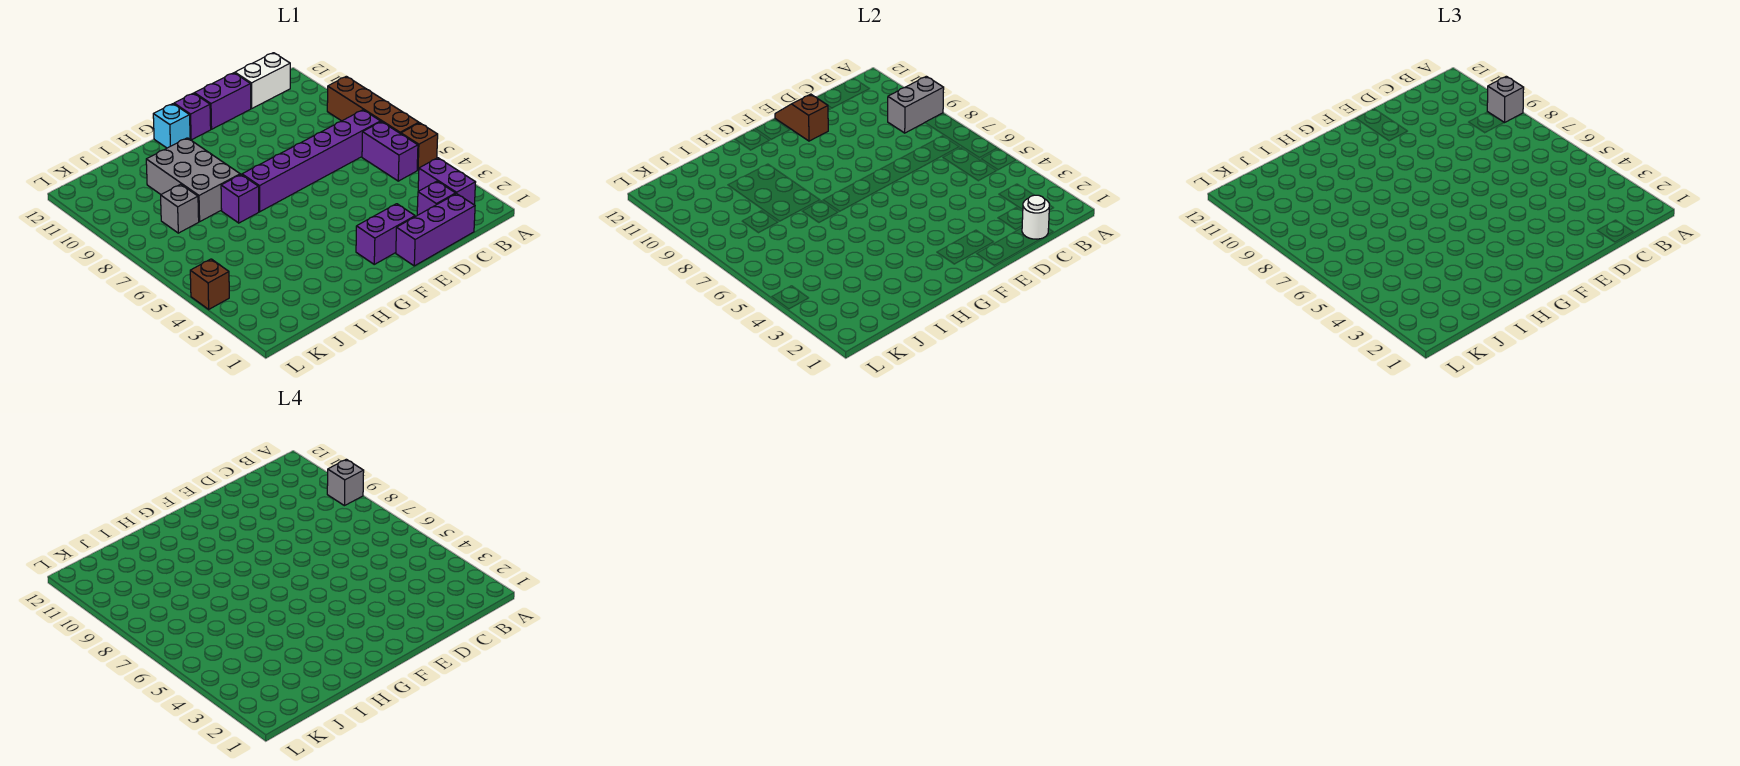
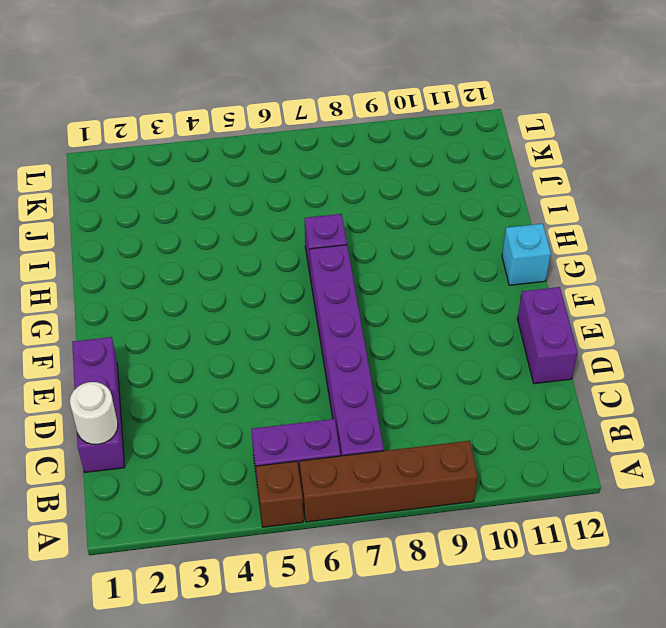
none -> purple brick B2:B3 level 1
none -> white brick B12:C12 level 1
none -> purple brick C2 level 1

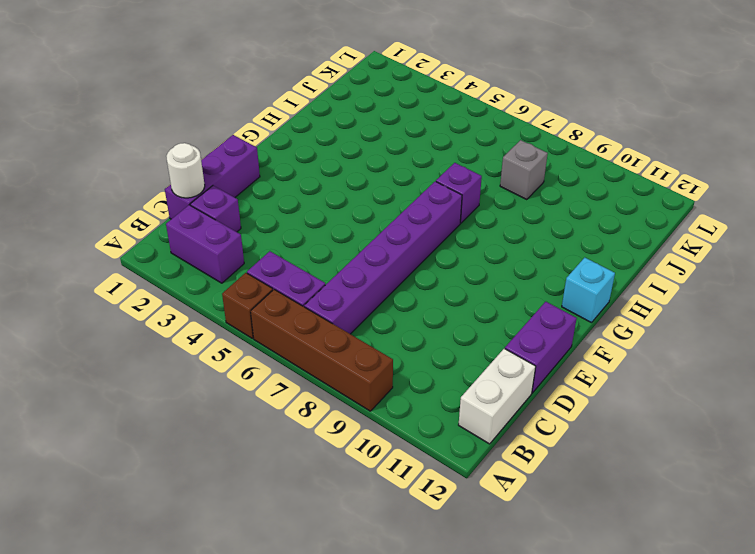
none -> purple brick E2:F2 level 1
none -> purple brick F12 level 1
none -> grey brick H8:I10 level 1

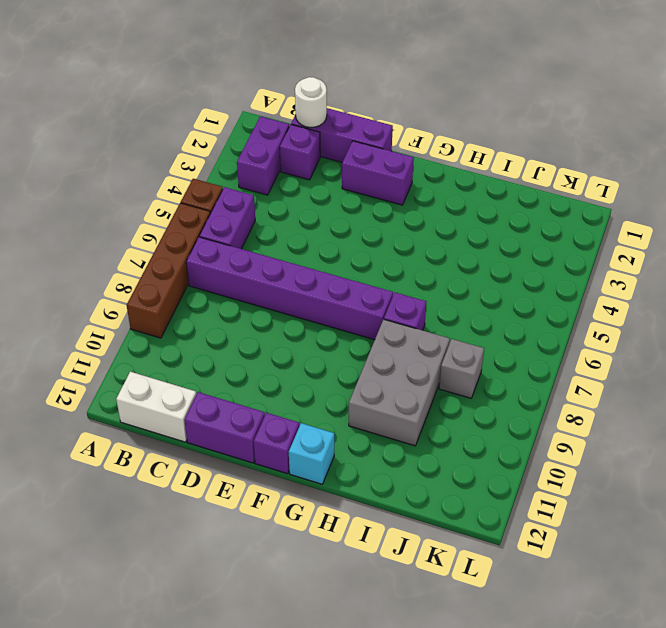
none -> brown brick L4 level 1
none -> grey brick A9:B9 level 2
none -> brown slope E11:E12 level 2 top 11

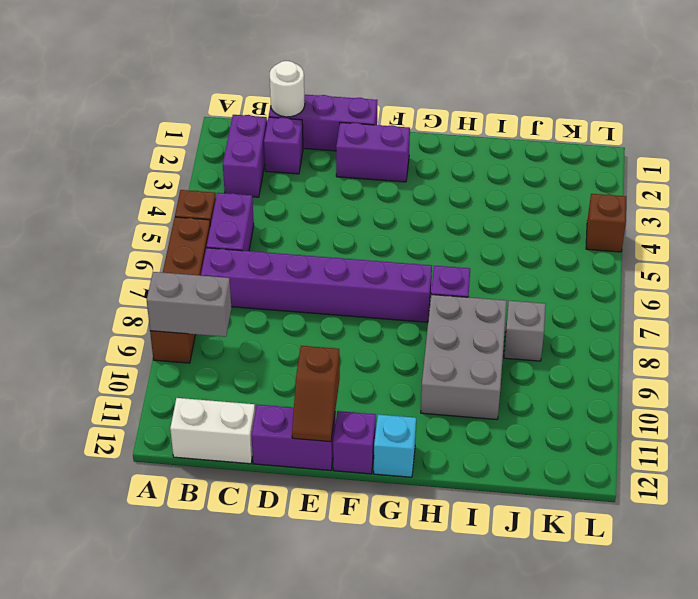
none -> grey brick A9 level 3
none -> grey brick A9 level 4

